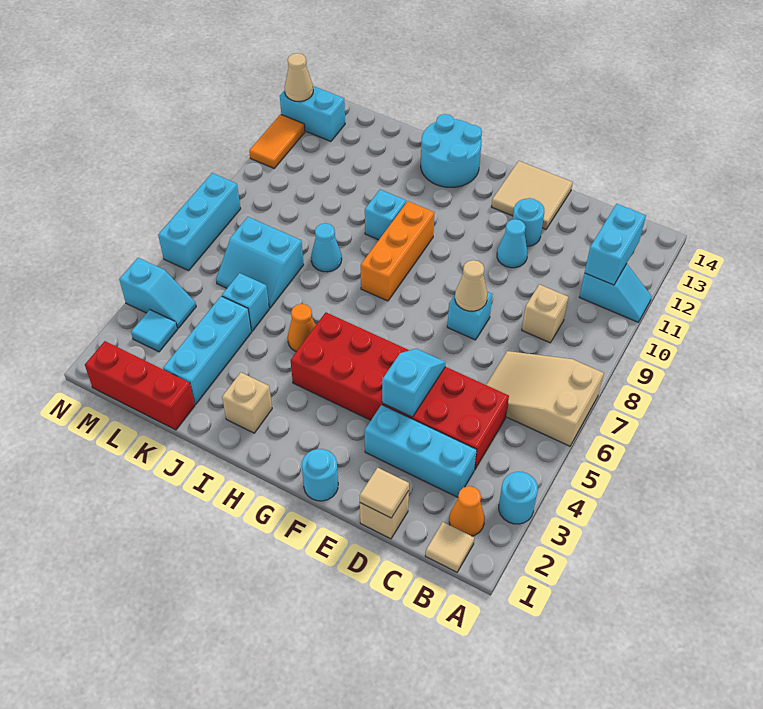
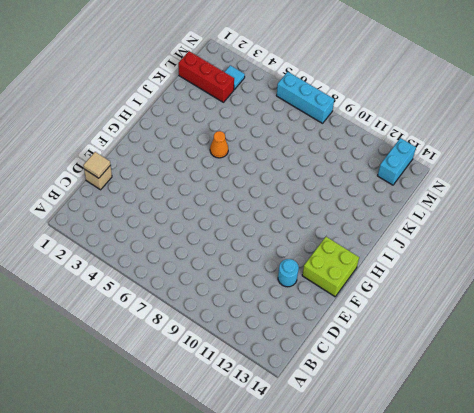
lime brick F13:G14 level 1 -> tan tile E13:F14 level 1
red brick L1:L3 level 1 -> red brick K1:M1 level 1
none -> cyan round brick A3 level 1
none -> tan slope A6:C7 level 1 top A
none -> cyan slope A11:B11 level 1 top B
none -> tan tile B1 level 1

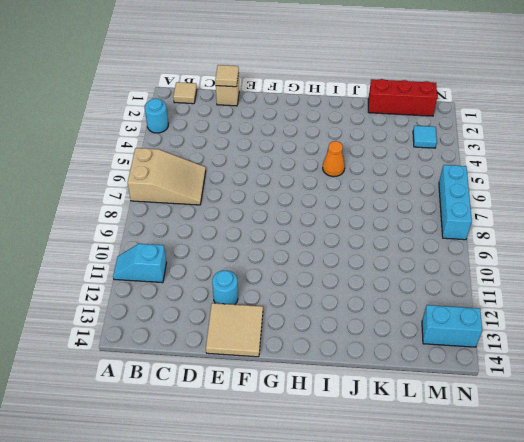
none -> orange cone B2 level 1
none -> cyan brick C3:E3 level 1
none -> red brick C4:H5 level 1
none -> tan brick C9 level 1

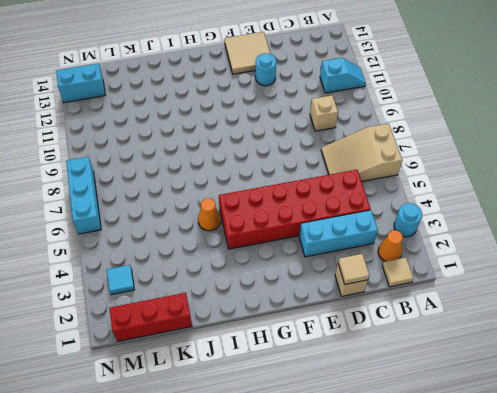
none -> cyan brick E8 level 1
none -> cyan cone E11 level 1
none -> cyan round brick F1 level 1
none -> orange brick H8:H10 level 1

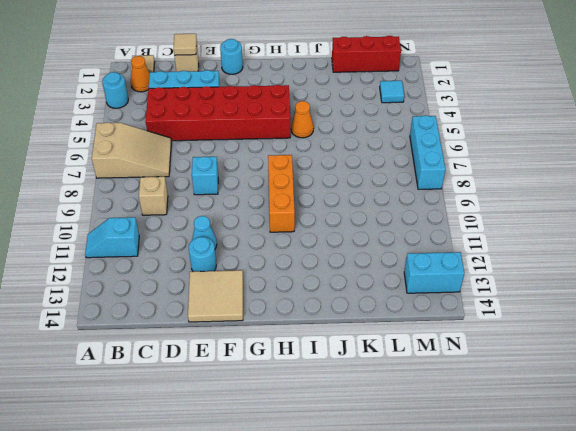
none -> cyan round brick H13:I14 level 1
none -> tan brick I2 level 1
none -> cyan brick I10 level 1
none -> cyan cone J8 level 1

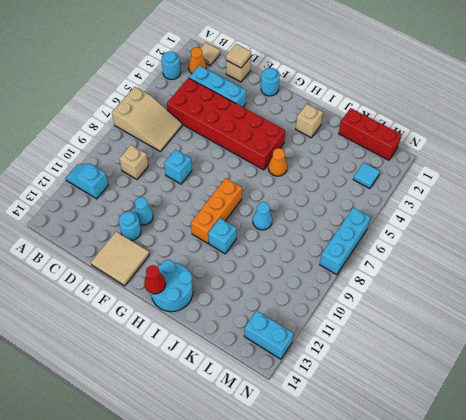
red cone H14 level 2 -> none
none -> cyan brick K2:K4 level 1
none -> cyan brick K5 level 1
none -> cyan slope K6:L7 level 1 top 7
none -> cyan slope M4:N4 level 1 top N

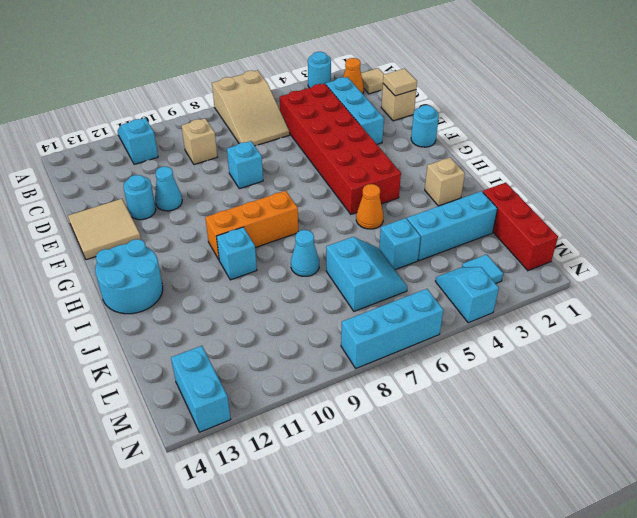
none -> orange tile N11:N12 level 1
none -> cyan brick B11:B12 level 2
none -> cyan slope E4:E5 level 2 top 4
none -> tan cone E8 level 2

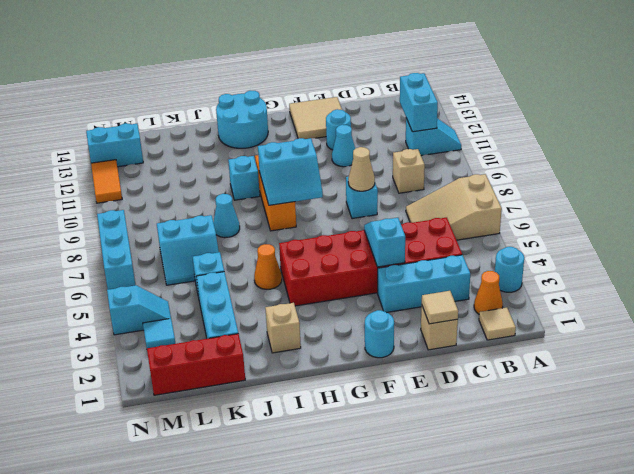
cyan slope G8:H9 level 2 top 9 -> none
none -> tan cone N13 level 2

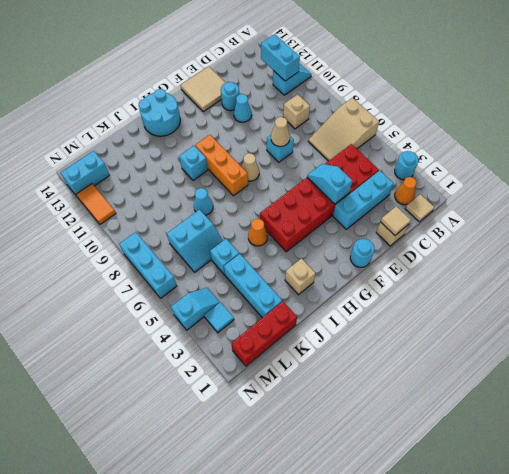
tan cone G8 level 1 -> tan cone N13 level 2

